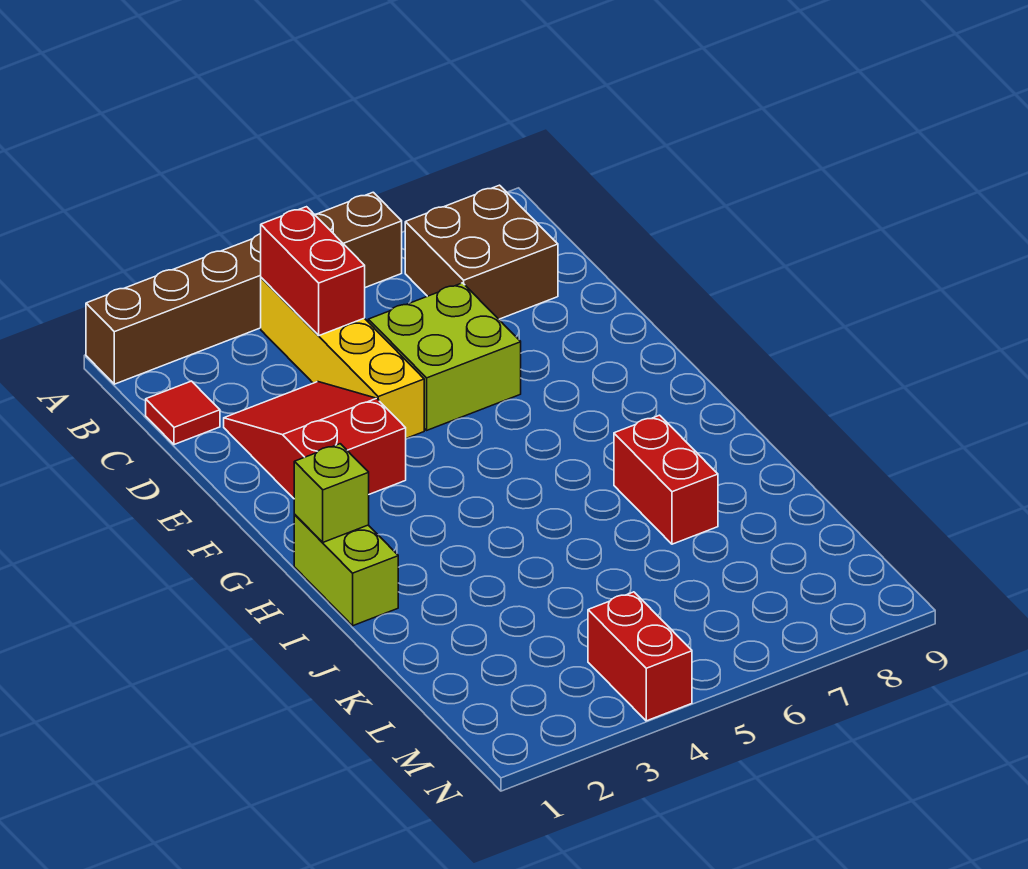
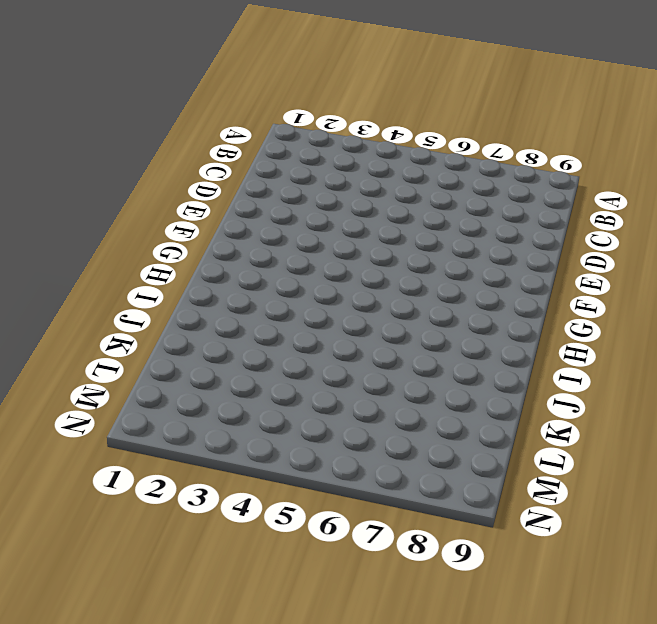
none -> brown brick A1:A6 level 1
none -> yellow brick B4:E4 level 1

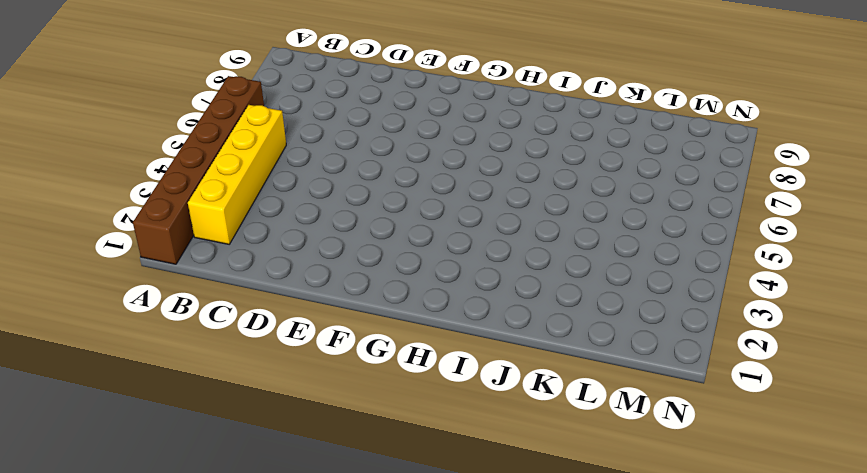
yellow brick B2:B5 level 1 -> yellow brick B4:E4 level 1
none -> brown brick B7:C8 level 1
none -> red tile C1 level 1

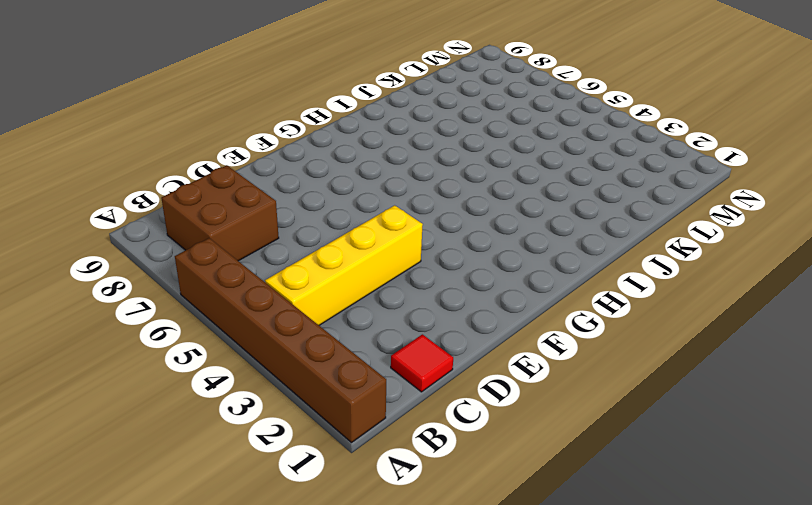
none -> red slope D2:F3 level 1 top F
none -> lime brick D5:E6 level 1

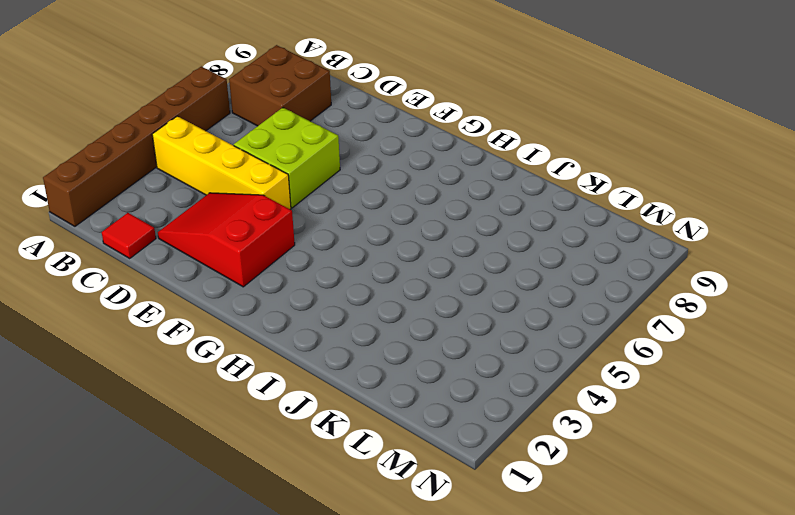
none -> lime brick H1:I1 level 1
none -> red brick I7:J7 level 1

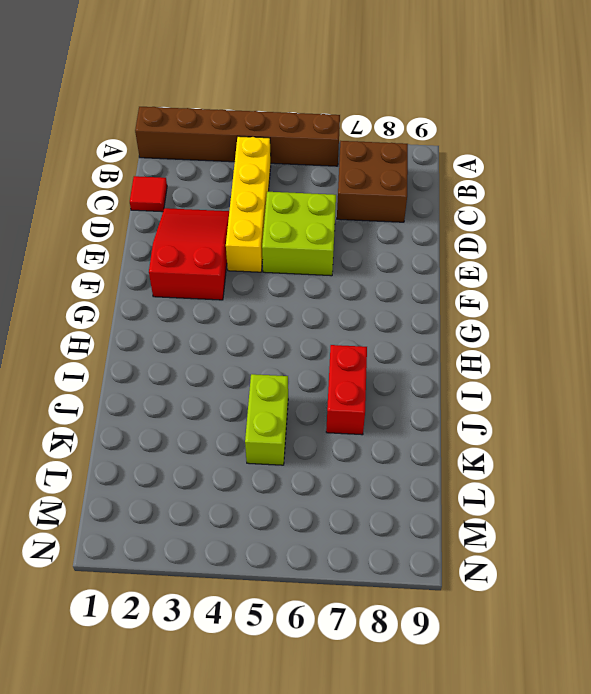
lime brick J5:K5 level 1 -> lime brick H1:I1 level 1
none -> red brick M4:N4 level 1
none -> red brick B4:C4 level 2

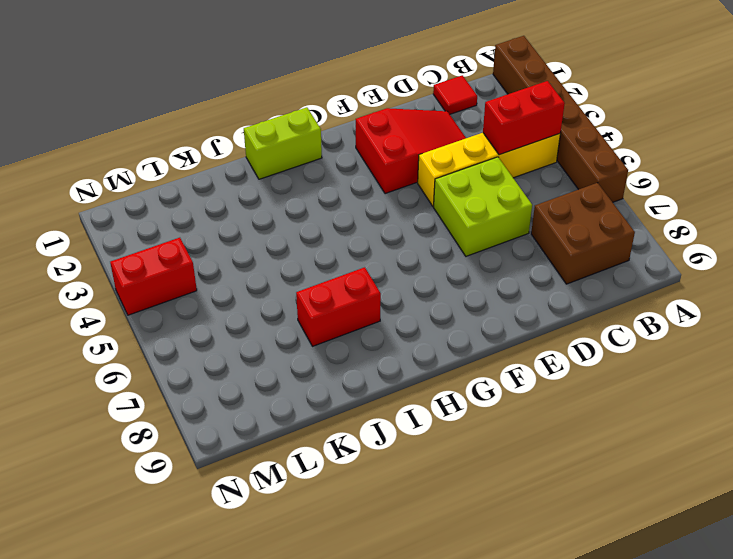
none -> lime brick H1 level 2

